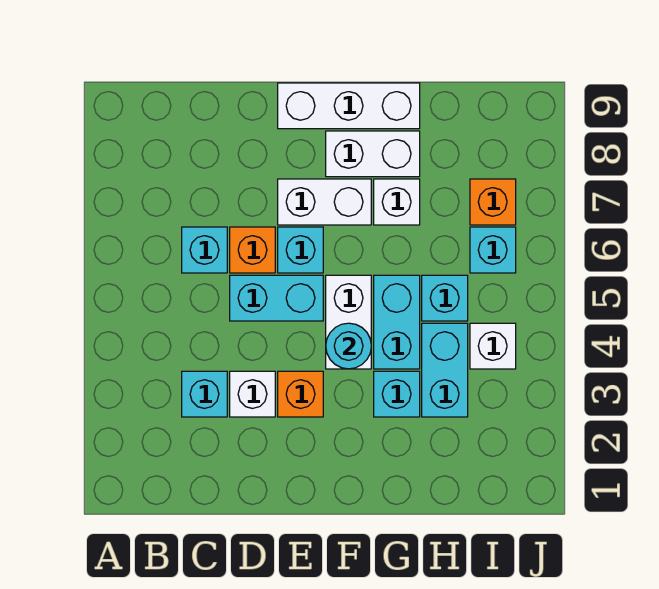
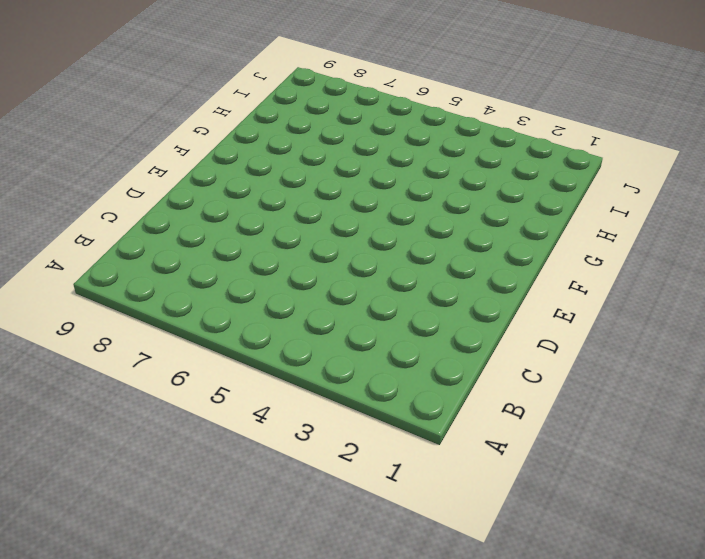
none -> cyan brick C3 level 1
none -> cyan brick C6 level 1
none -> white brick D3 level 1

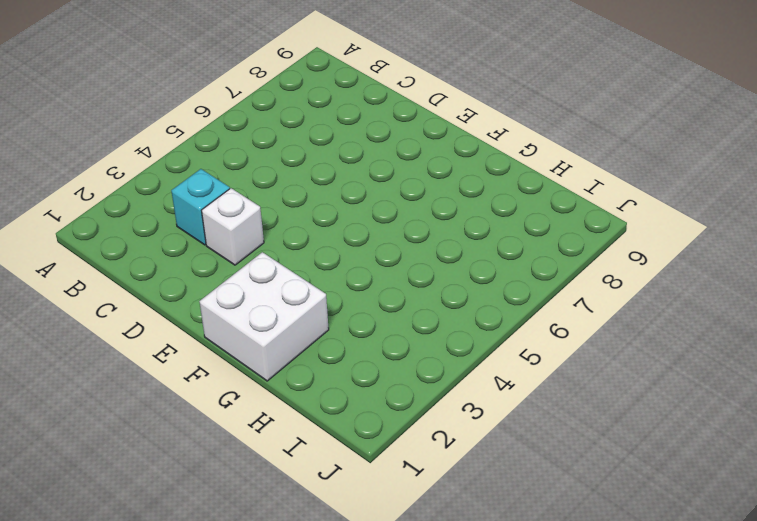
white brick F1:G2 level 1 -> none
none -> cyan brick C6 level 1
none -> cyan brick D5:E5 level 1
none -> orange brick D6 level 1

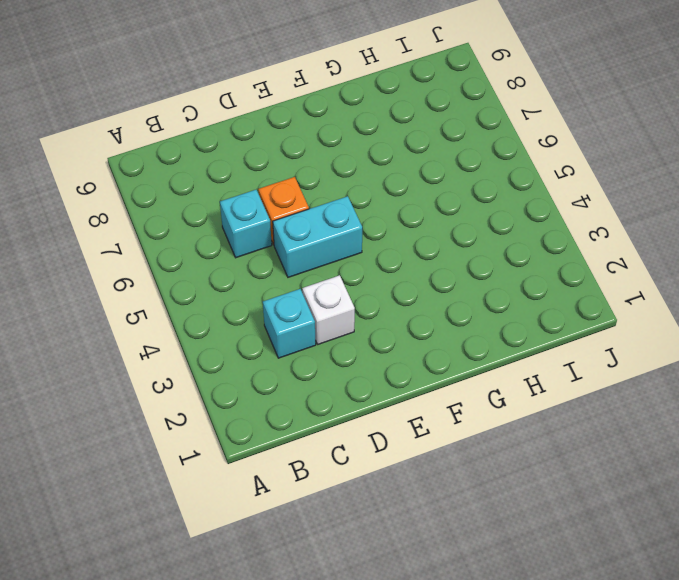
none -> orange brick E3 level 1
none -> cyan brick E6 level 1
none -> white brick E7:F7 level 1

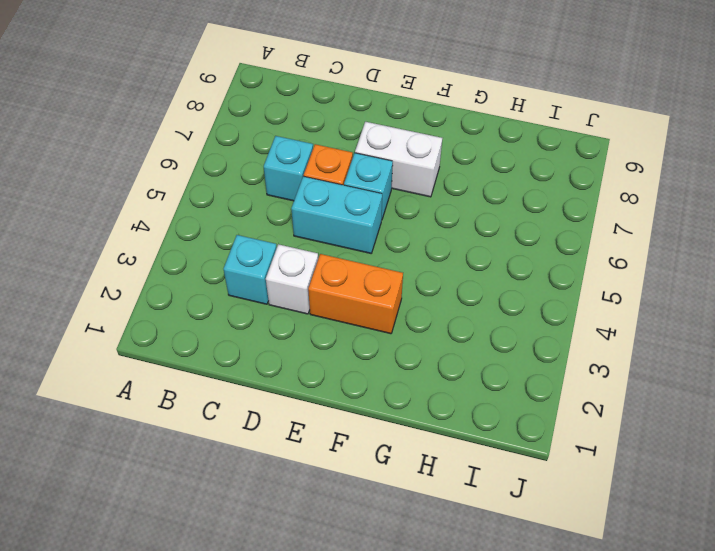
orange brick E3:F3 level 1 -> orange brick E3 level 1
none -> white brick E9:G9 level 1
none -> white brick F4:F5 level 1
none -> white brick F8:G8 level 1

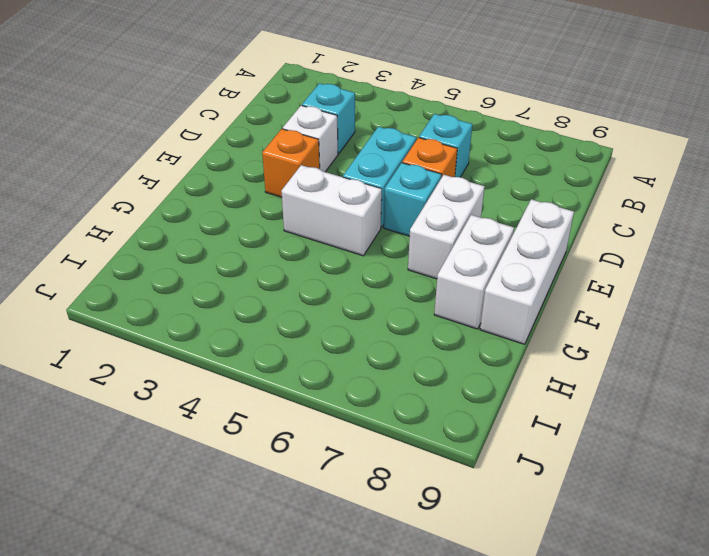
none -> cyan brick G3 level 1
none -> cyan brick G4:G5 level 1
none -> white brick G7 level 1

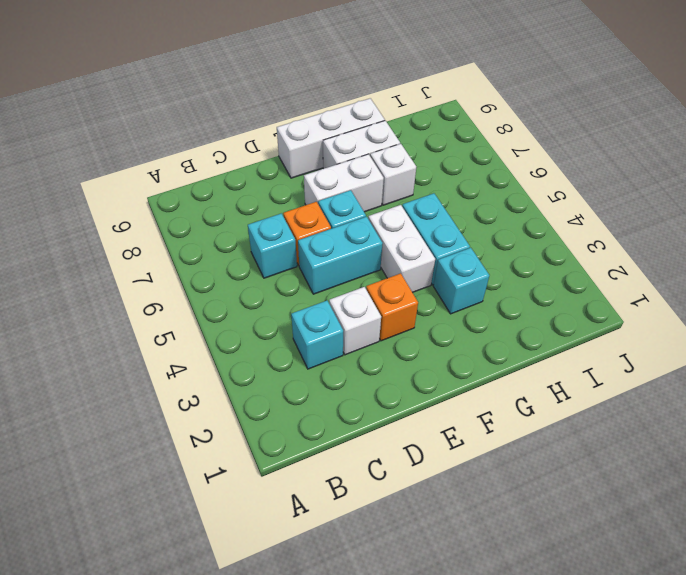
none -> cyan brick H3:H4 level 1
none -> cyan brick H5 level 1
none -> white brick I4 level 1

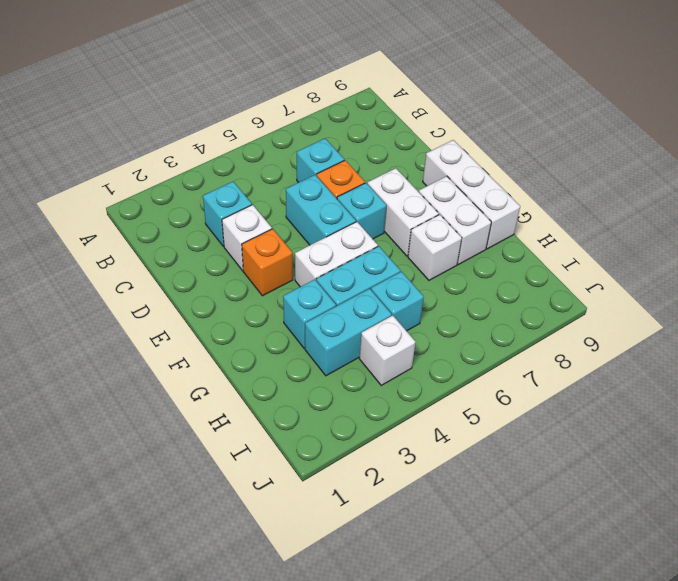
none -> cyan brick I6 level 1
none -> orange brick I7 level 1
none -> cyan round brick F4 level 2

